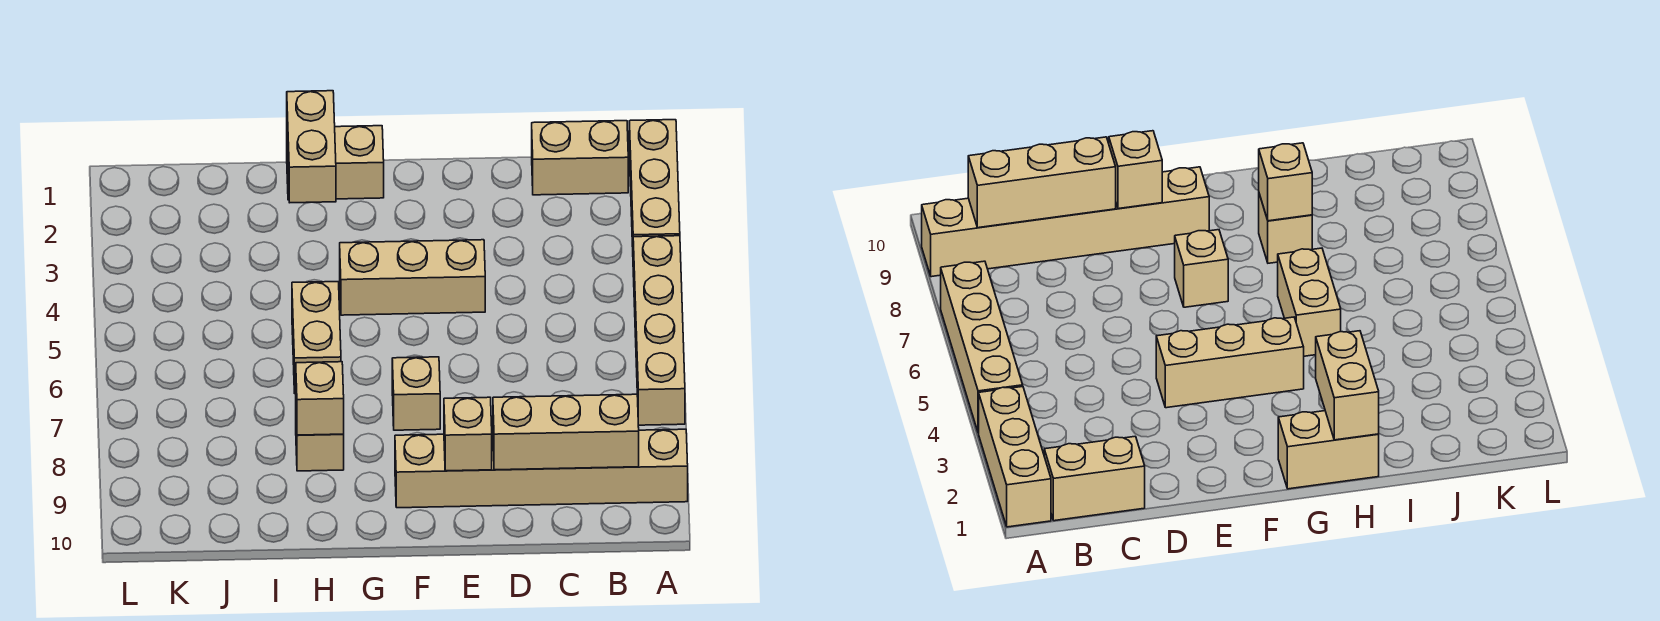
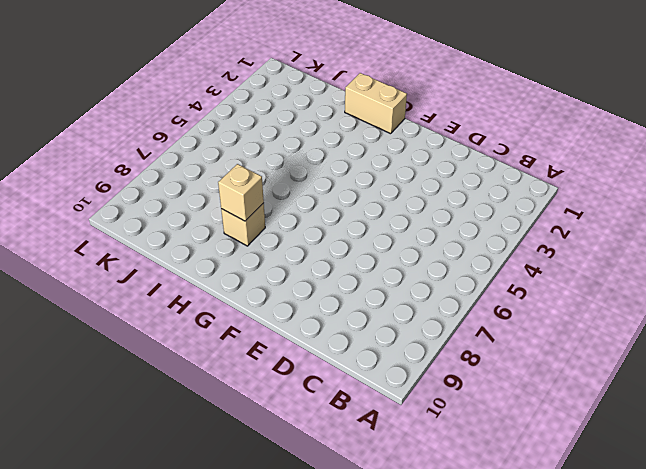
none -> tan brick A1:A3 level 1
none -> tan brick A4:A7 level 1
none -> tan brick A9:F9 level 1

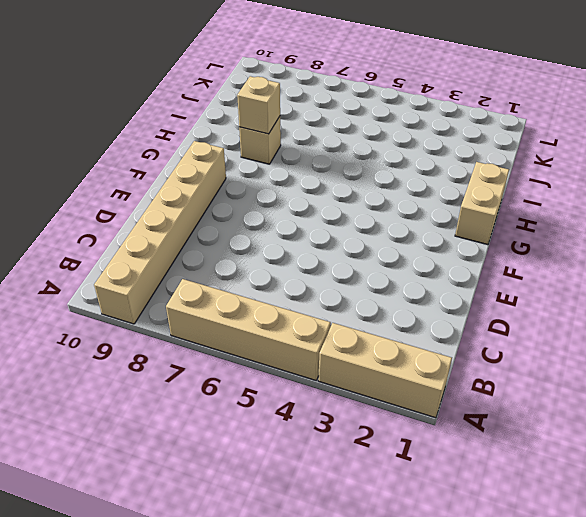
none -> tan brick B1:C1 level 1
none -> tan brick E4:G4 level 1
none -> tan brick F7 level 1

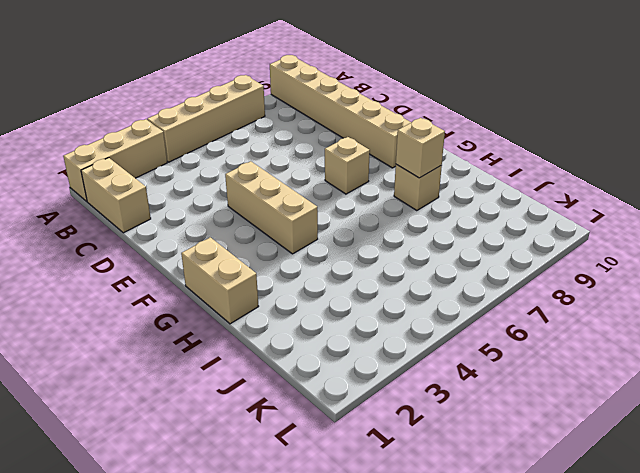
none -> tan brick H5:H6 level 1
none -> tan brick B9:D9 level 2
none -> tan brick E9 level 2

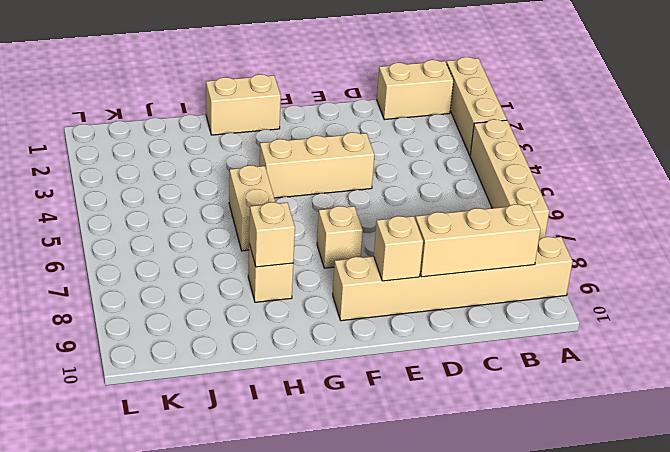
none -> tan brick H1:H2 level 2

